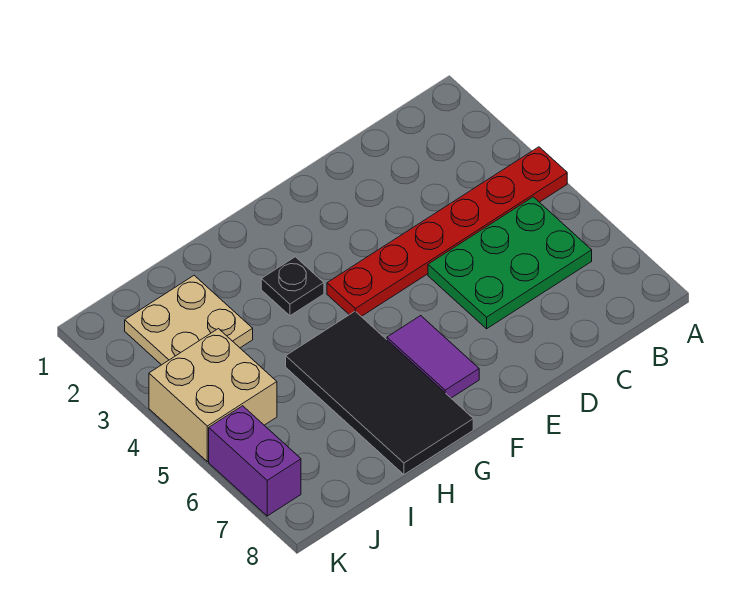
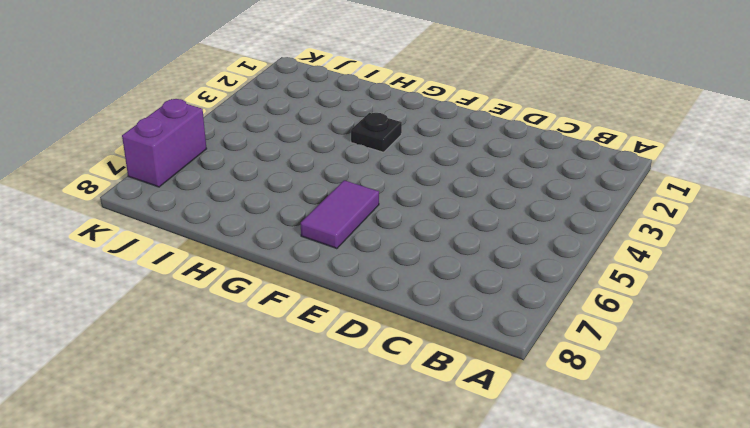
none -> red plate A4:F4 level 1
none -> green plate B5:D6 level 1

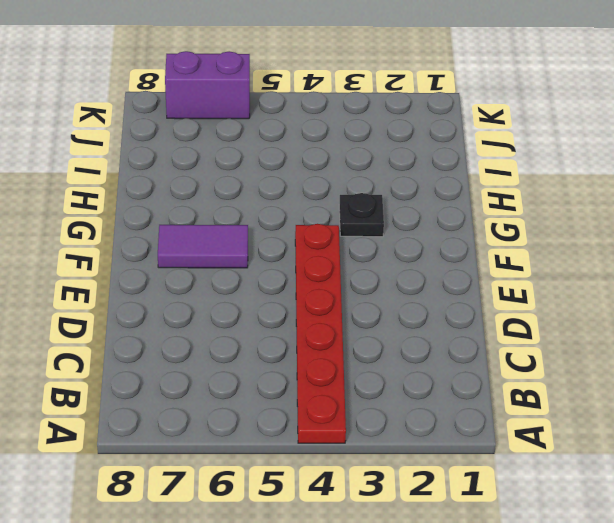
none -> green plate B5:D6 level 1
none -> black tile G5:H8 level 1

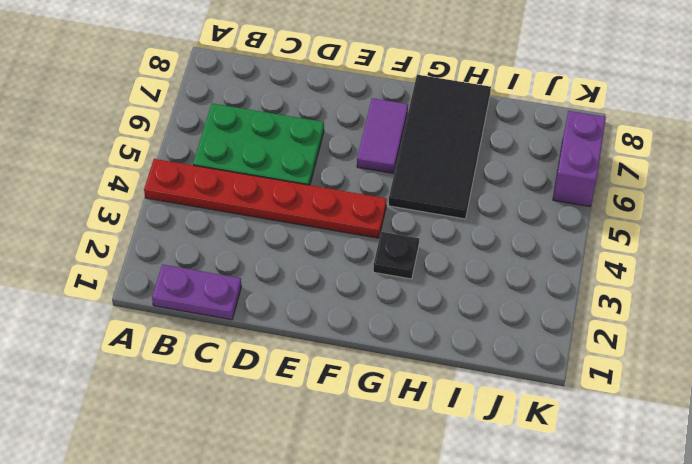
purple plate B1:C1 level 1 -> none
none -> tan plate I2:J3 level 1
none -> tan brick J4:K5 level 1

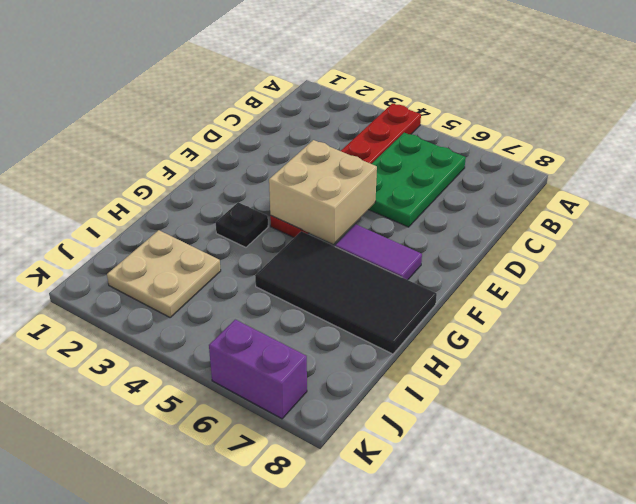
tan brick E4:F5 level 2 -> tan brick J4:K5 level 1

